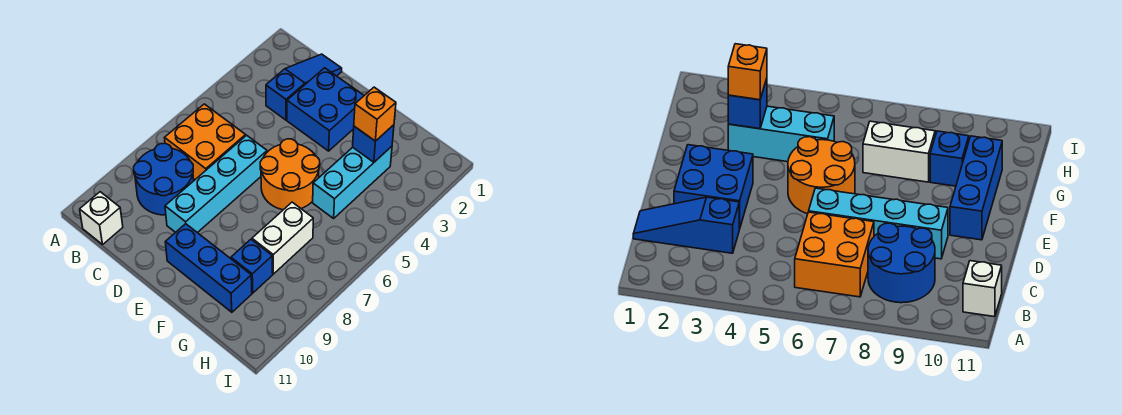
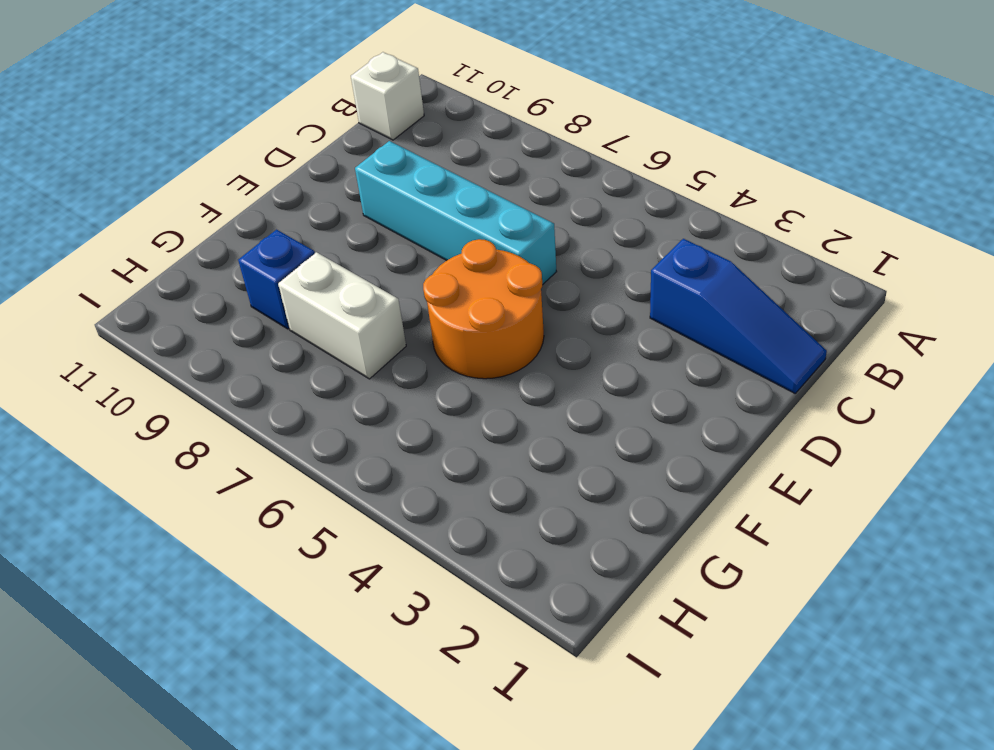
none -> orange brick B6:C7 level 1
none -> blue round brick B8:C9 level 1
none -> blue brick D2:E3 level 1

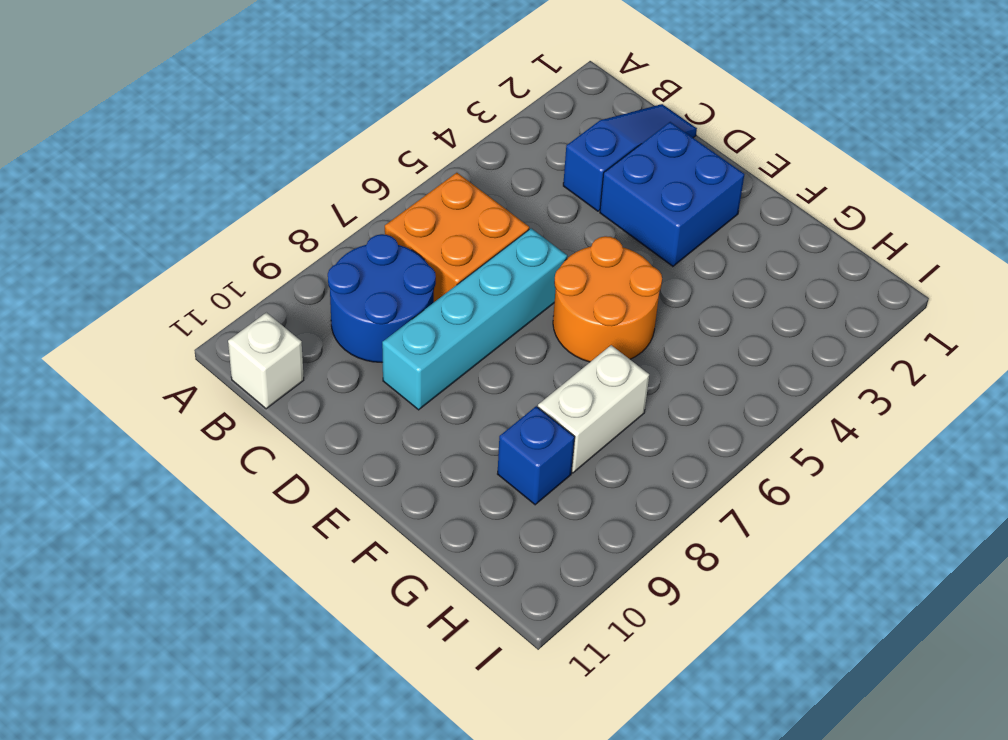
none -> blue brick E10:G10 level 1
none -> cyan brick G3:G5 level 1
none -> blue brick G3 level 2

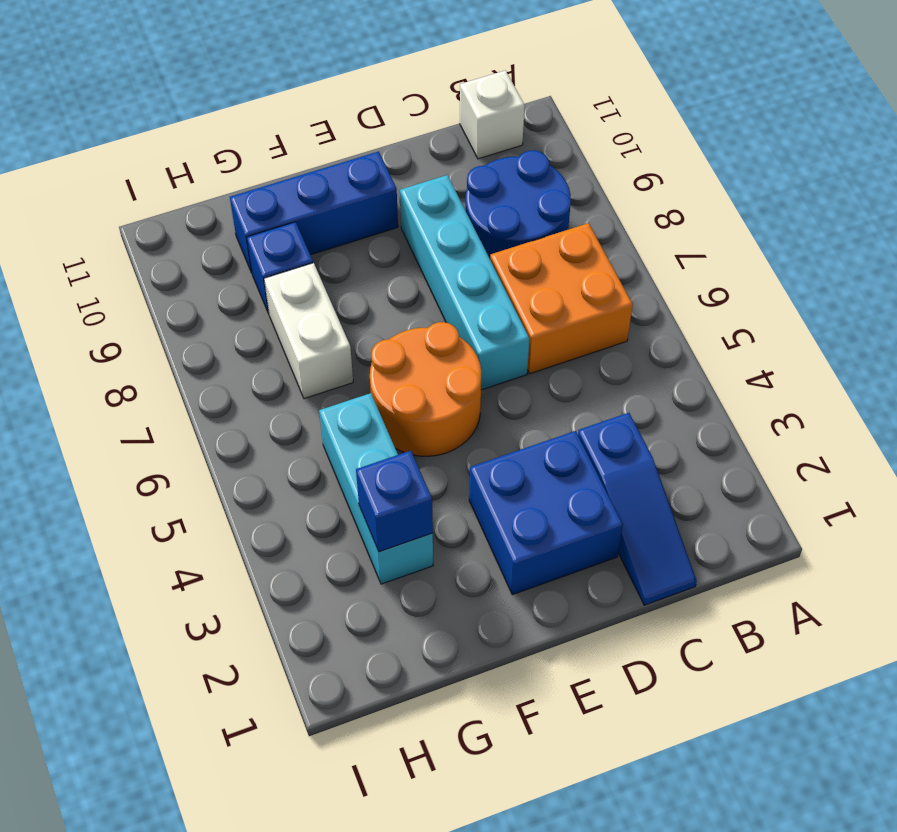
none -> orange brick G3 level 3

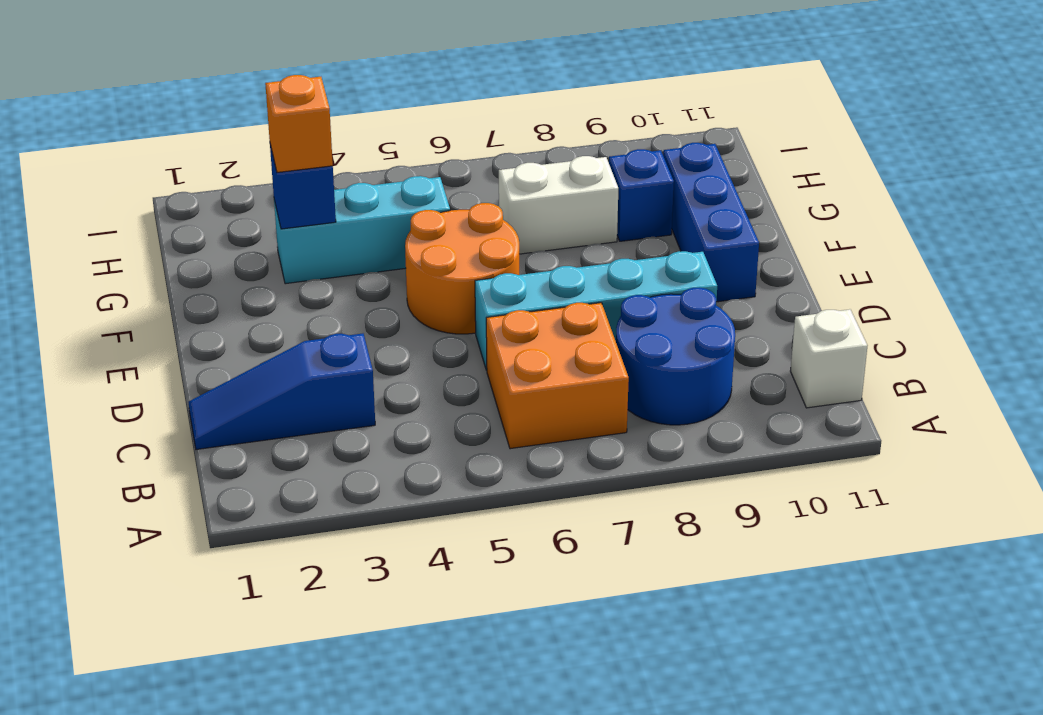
none -> blue brick D2:E3 level 1

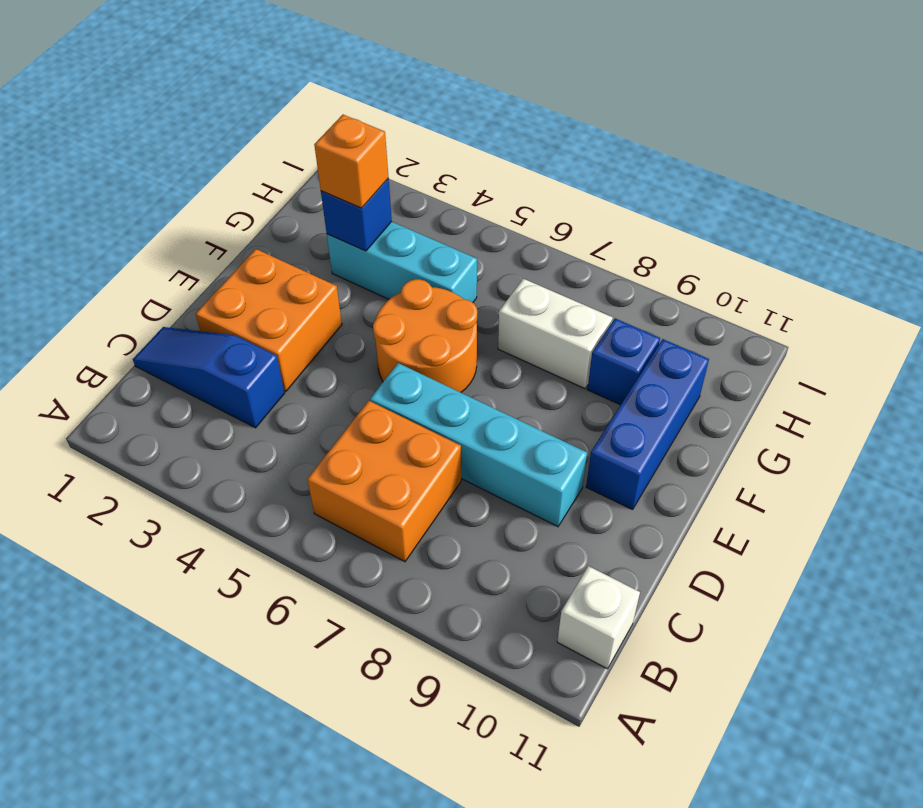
orange brick D2:E3 level 1 -> blue brick D2:E3 level 1
none -> blue round brick B8:C9 level 1

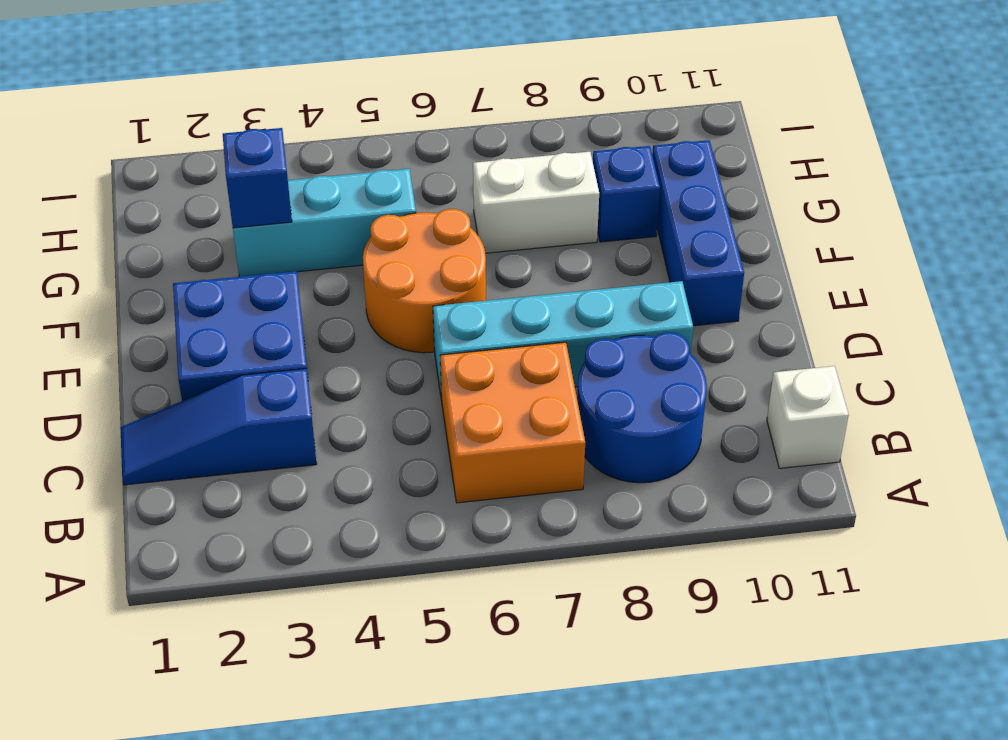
none -> orange brick G3 level 3

